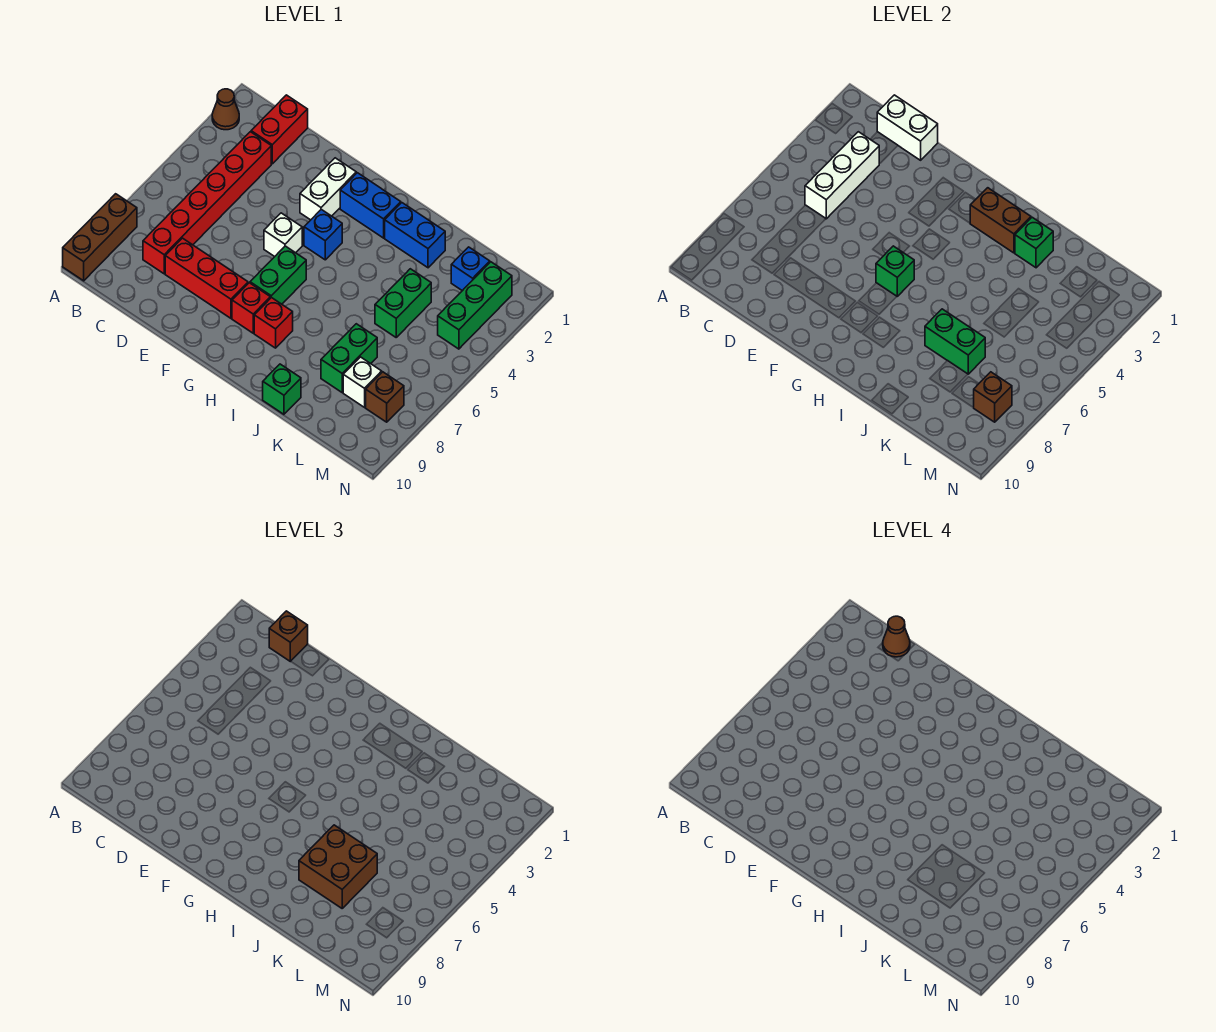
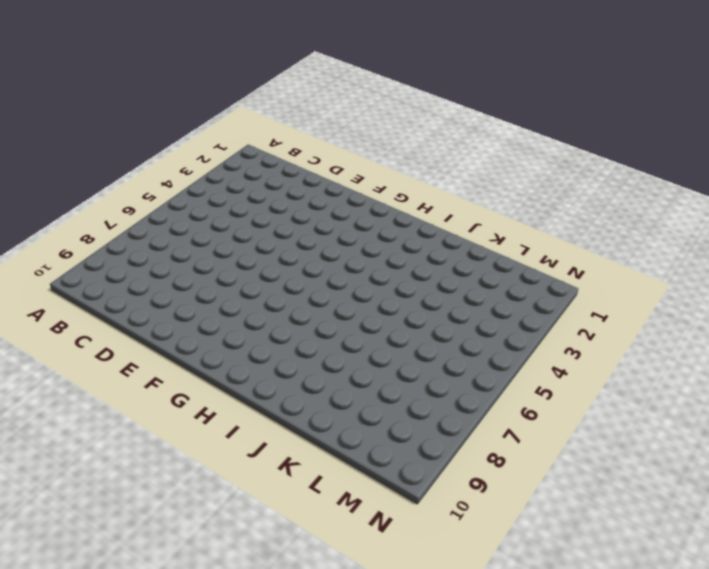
none -> brown cone A2 level 1
none -> brown brick A8:A10 level 1
none -> red brick C1:C2 level 1
none -> red brick C3:C8 level 1

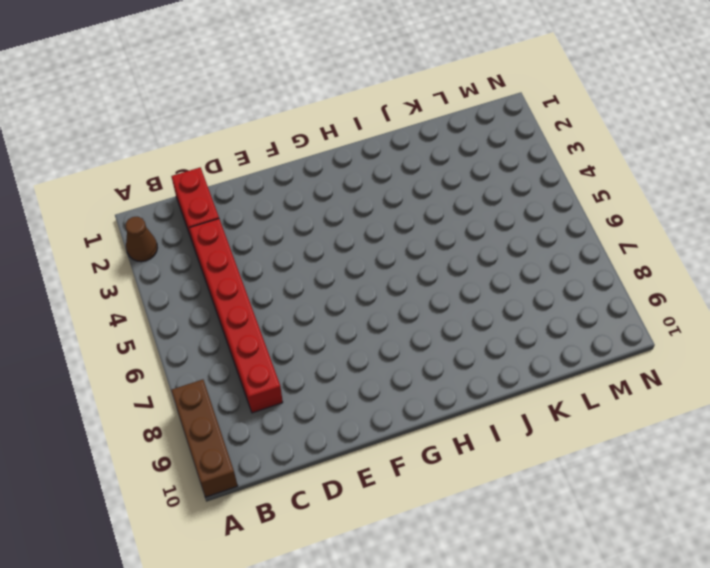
none -> red brick D8:F8 level 1
none -> white brick F2:F3 level 1
none -> white brick F5 level 1
none -> blue brick G2:H2 level 1

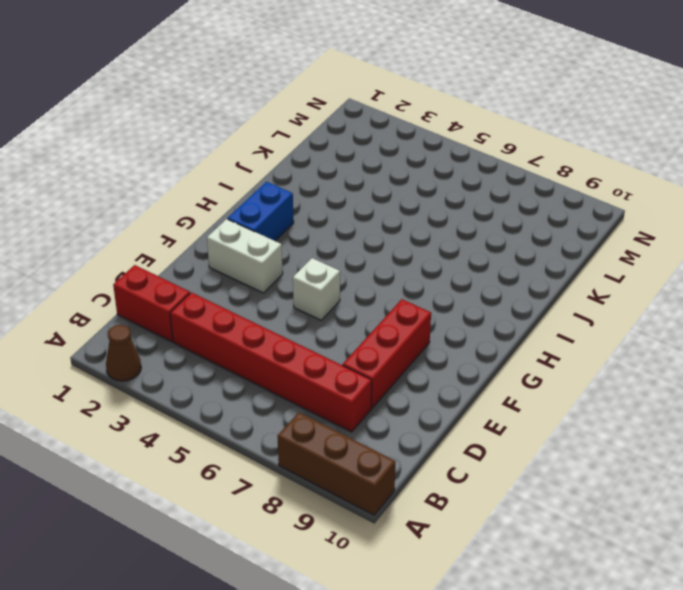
none -> blue brick G4 level 1
none -> green brick G6:G7 level 1
none -> red brick G8 level 1
none -> red brick H8 level 1

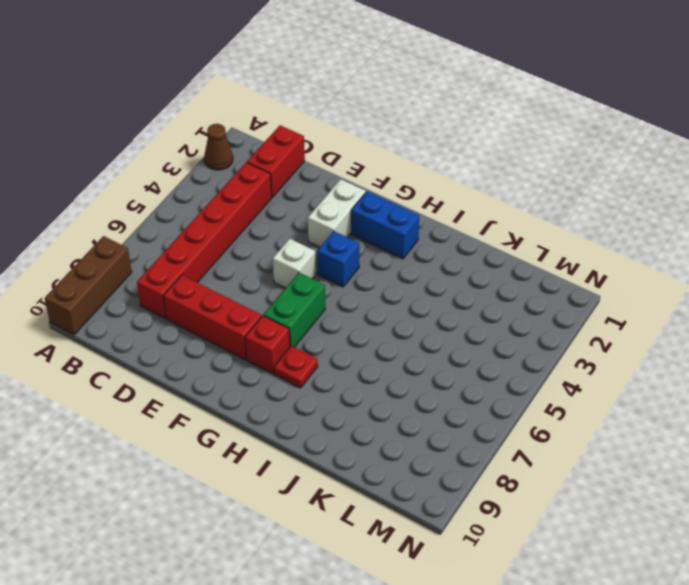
red plate H8 level 1 -> red brick H8 level 1
none -> blue brick I2:J2 level 1
none -> green brick J10 level 1
none -> green brick K4:K5 level 1
none -> green brick K7:K8 level 1

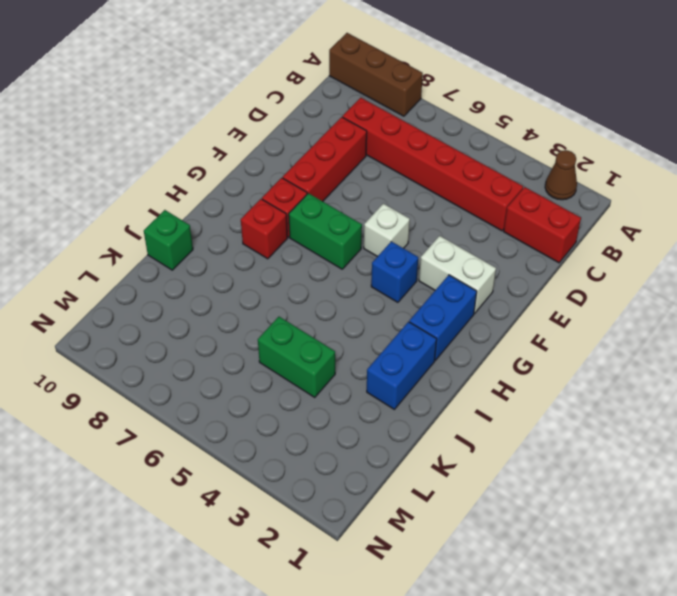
none -> green brick K7:K8 level 1
none -> blue brick L2 level 1
none -> white brick L8 level 1
none -> green brick M2:M4 level 1

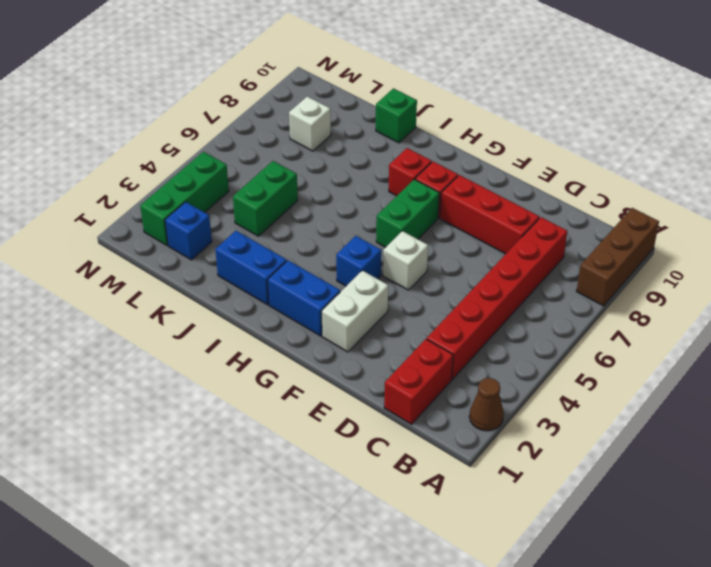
none -> green brick K7:K8 level 1
none -> brown brick M8 level 1
none -> white brick C1:D1 level 2
none -> white brick C3:C5 level 2

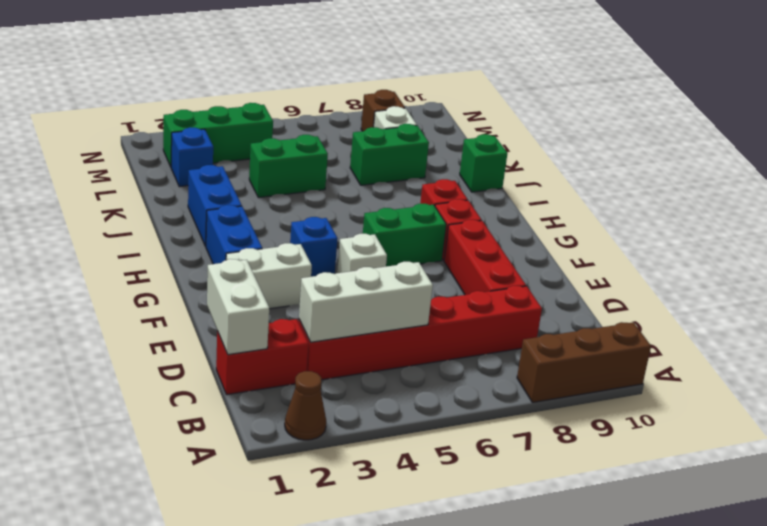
none -> green brick G6 level 2
none -> brown brick H2:I2 level 2
none -> green brick J2 level 2
none -> green brick J7:K7 level 2

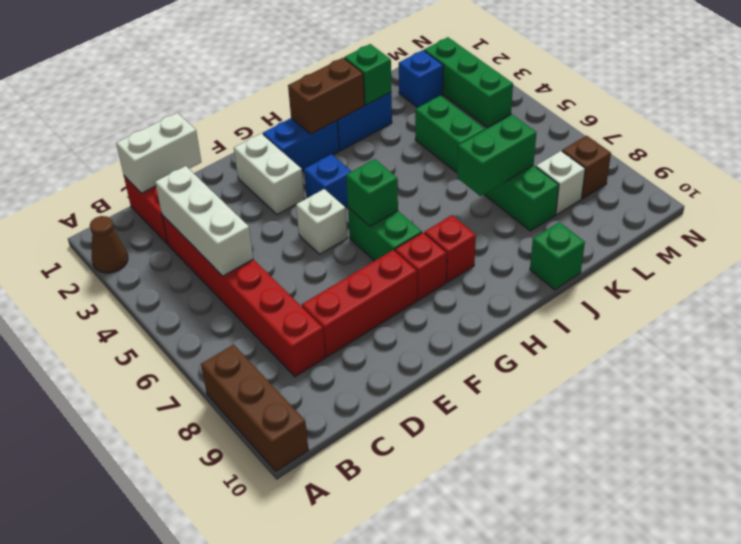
none -> brown brick M8 level 2
none -> brown brick C1 level 3
none -> brown brick J7:K8 level 3
none -> brown cone C1 level 4

